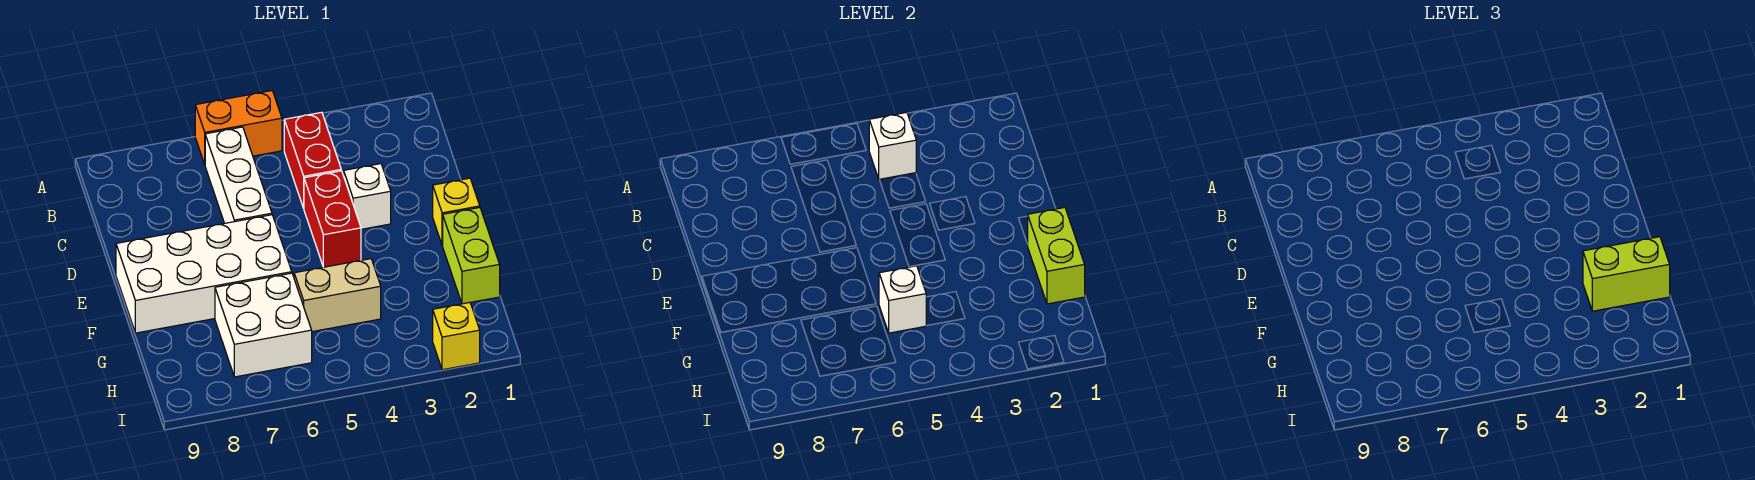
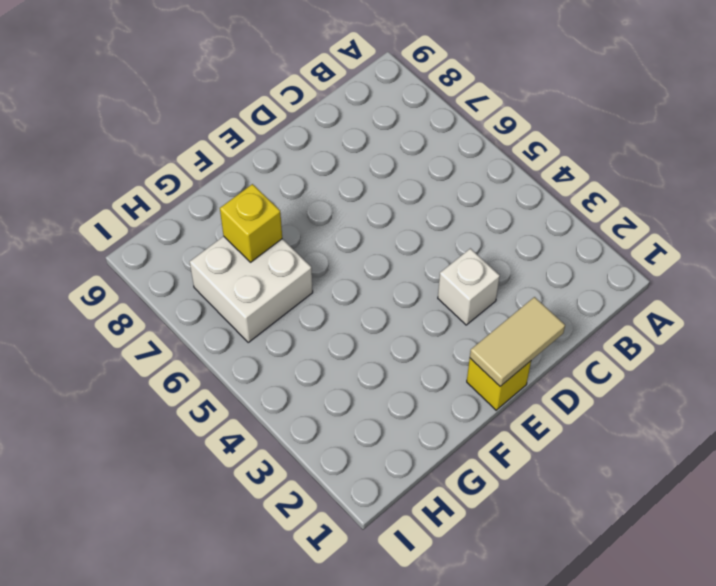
tan tile D1:E1 level 2 -> none
yellow brick G7 level 2 -> yellow brick I2 level 1
none -> orange brick A5:A6 level 1
none -> red brick B4:C4 level 1
none -> white brick B6:D6 level 1

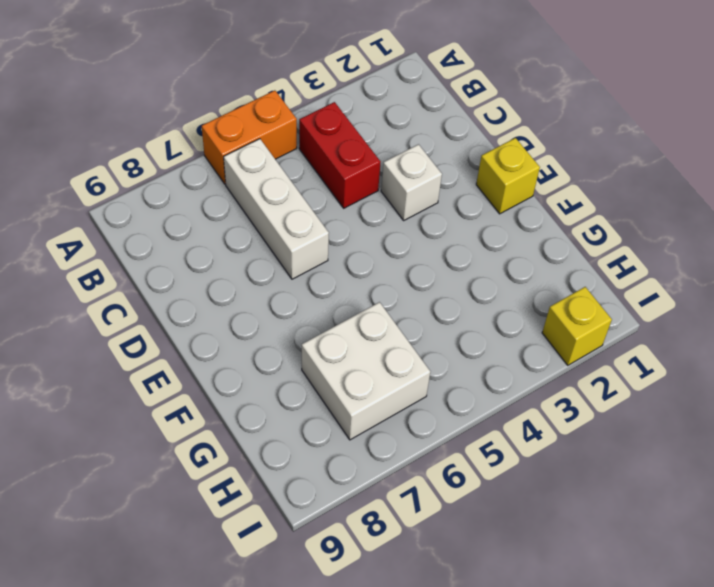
none -> red brick D4:E4 level 1
none -> white brick E6:F9 level 1
none -> lime brick F1:G1 level 1

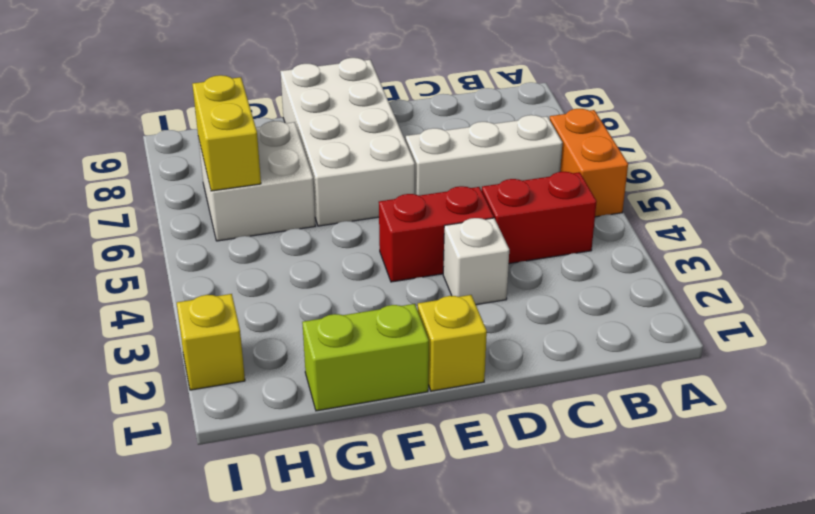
yellow brick H6:H7 level 2 -> none
none -> tan brick G4:G5 level 1
none -> white brick B4 level 2
none -> lime brick F1:G1 level 2

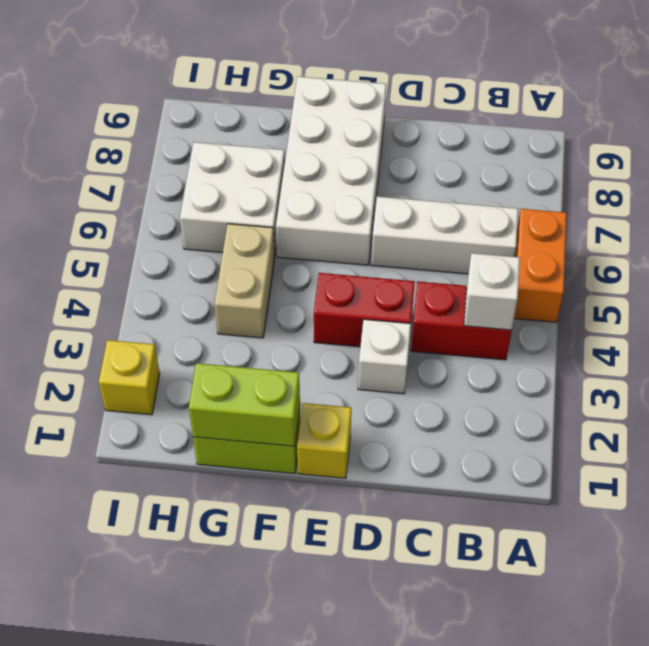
none -> white brick G5 level 2
none -> lime brick G1:G2 level 3

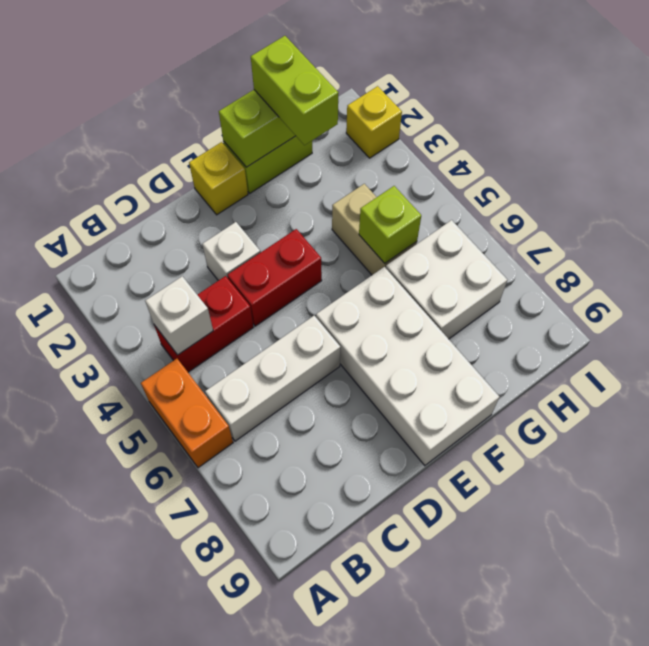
lime brick G5 level 2 -> white brick G5 level 2

